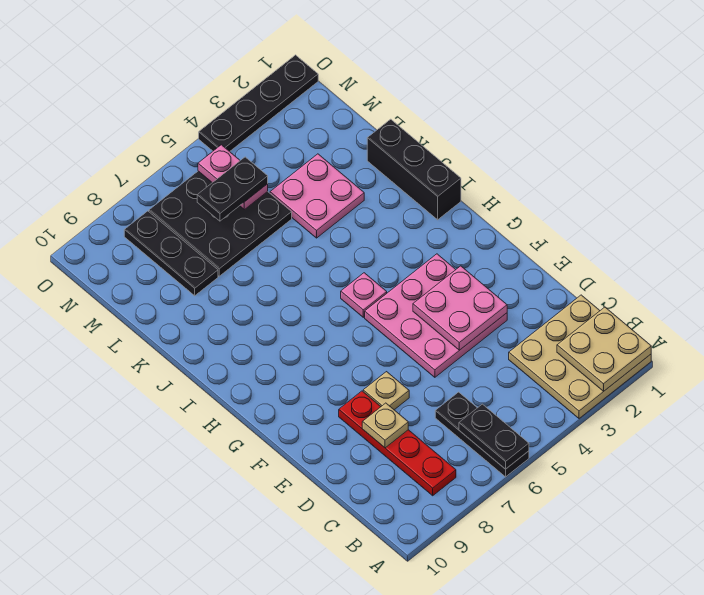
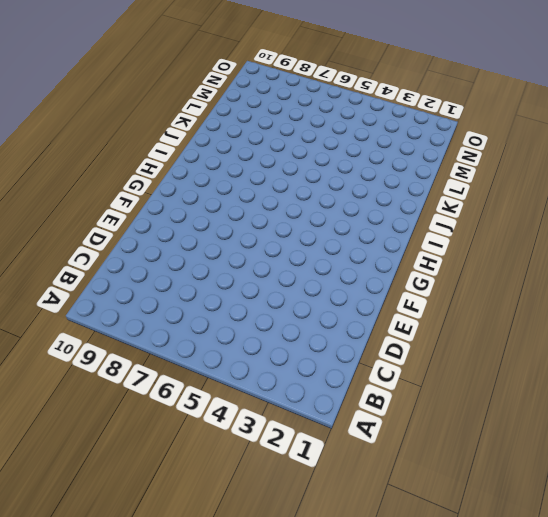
none -> tan plate A1:C3 level 1
none -> black plate A6:C6 level 1
none -> red plate B8:E8 level 1

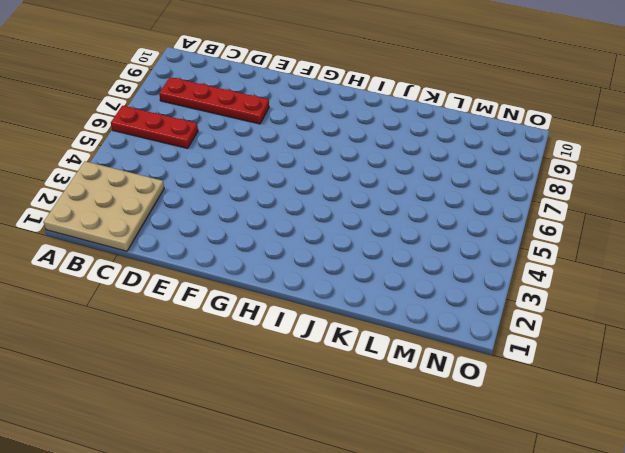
red plate A6:C6 level 1 -> black plate A6:C6 level 1
none -> pink plate E3:G5 level 1
none -> tan plate E7 level 1
none -> pink plate H5 level 1

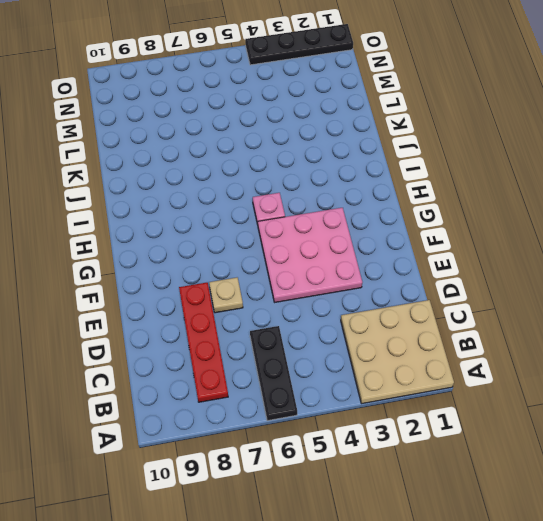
none -> black brick I1:K1 level 1
none -> pink plate K3:L4 level 1
none -> black plate L5:N7 level 1

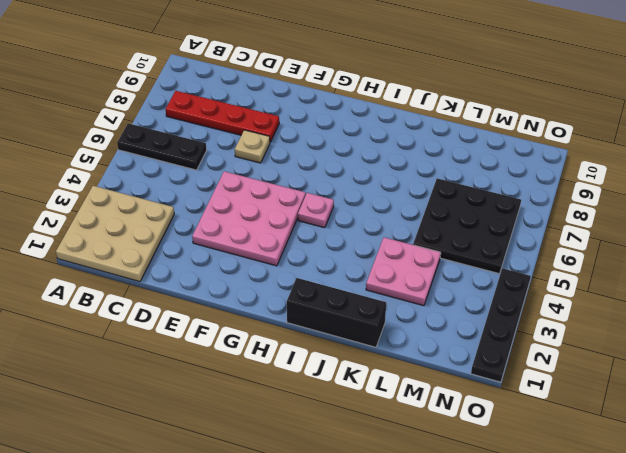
none -> black plate L8:N8 level 1
none -> tan plate A1:B2 level 2
none -> black plate A6:B6 level 2

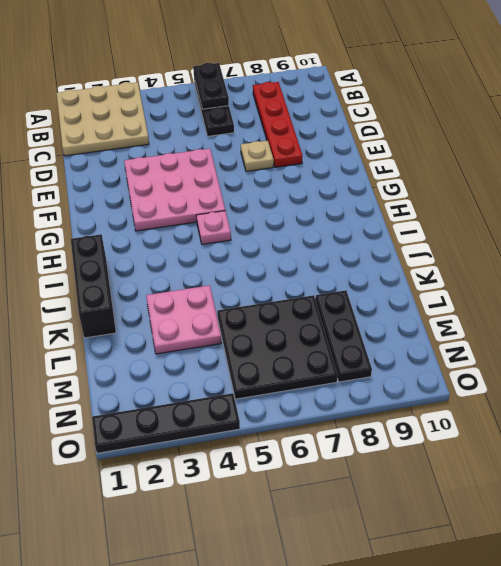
none -> tan plate A1:B2 level 2
none -> tan plate D8 level 2
none -> pink plate E3:F4 level 2

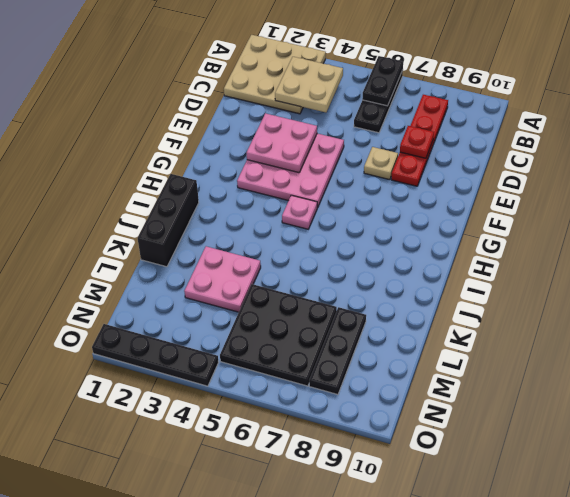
tan plate B3:C4 level 2 -> tan plate A1:B2 level 2
red plate D8 level 2 -> tan plate D8 level 2
none -> pink plate M5:N5 level 2
none -> black plate M5:M6 level 3

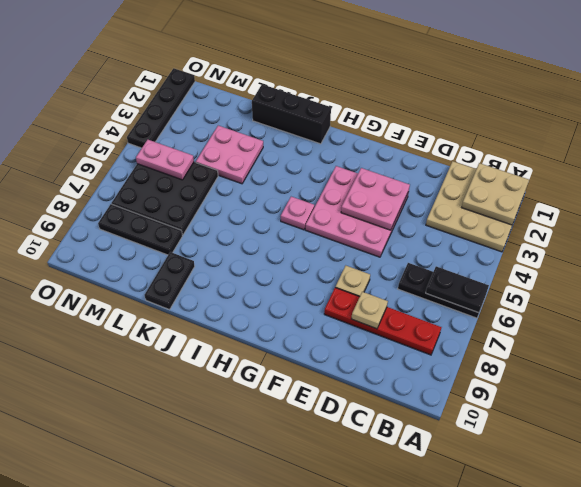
black plate K9:K10 level 1 -> black plate M5:M6 level 3

